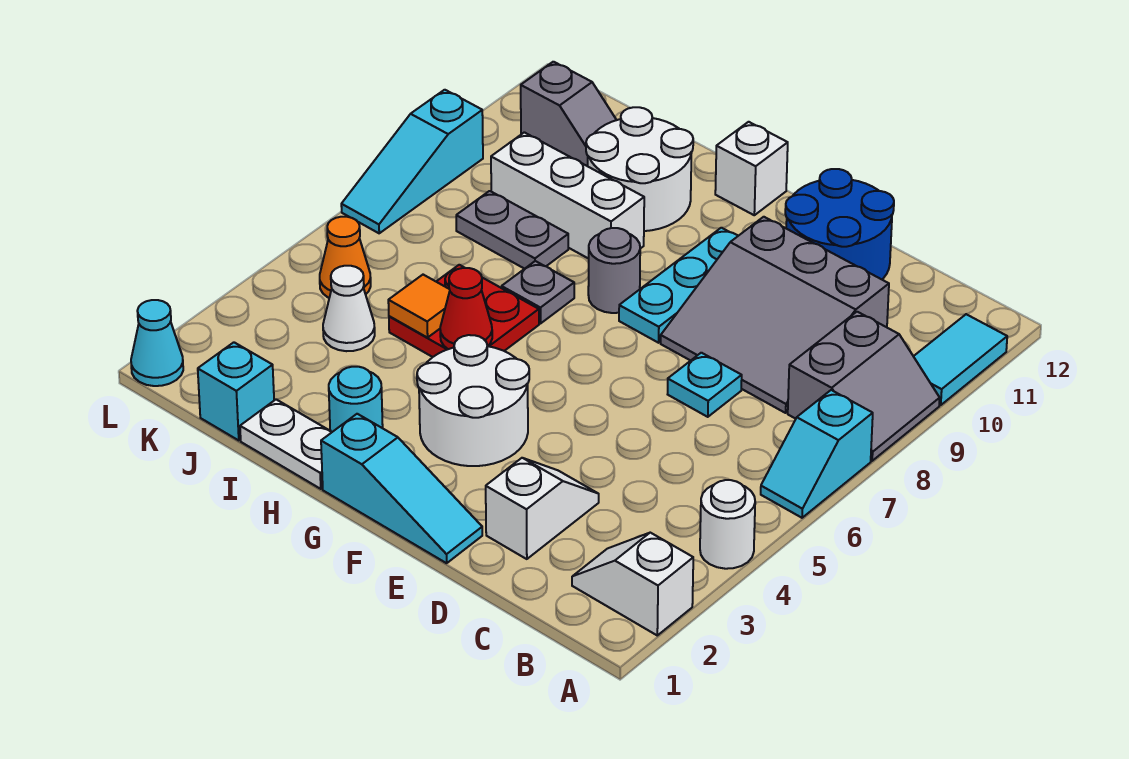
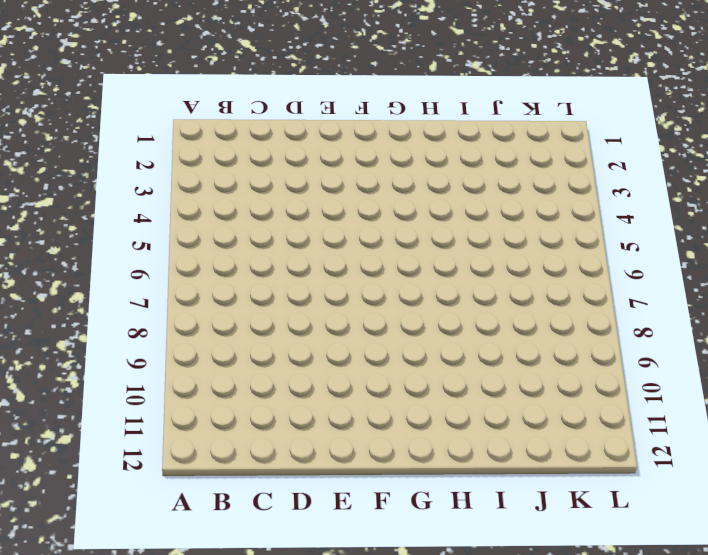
none -> white slope A2:B2 level 1 top A
none -> white round brick A4 level 1
none -> cyan slope A6:A7 level 1 top 7

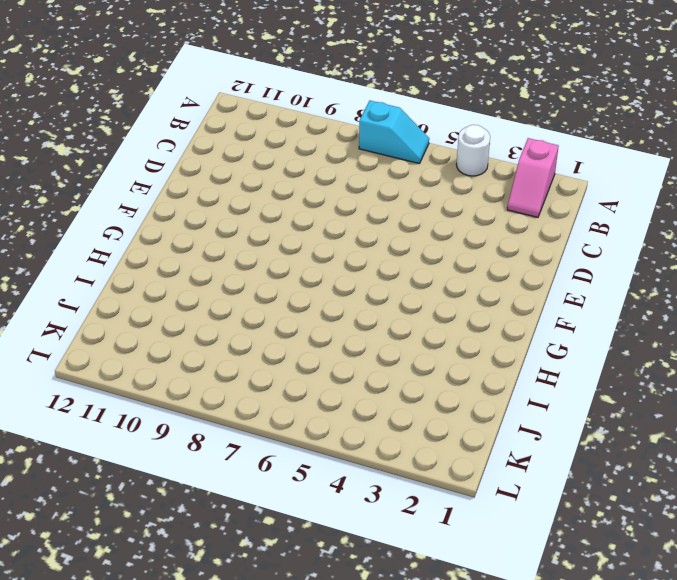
pink slope A2:B2 level 1 top A -> white slope A2:B2 level 1 top A
none -> grey slope A8:B9 level 1 top B
none -> cyan tile A10:A11 level 1
none -> grey slope C8:E10 level 1 top 10

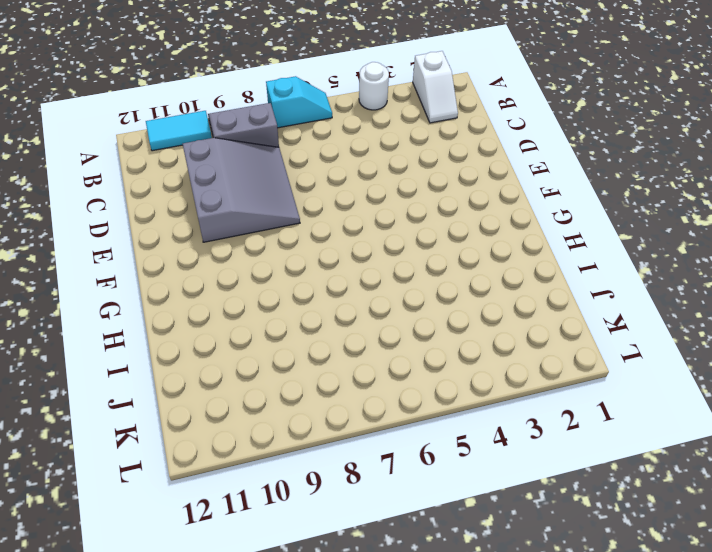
none -> white slope D2:D3 level 1 top 2
none -> cyan plate D7 level 1
none -> blue round brick D11:E12 level 1

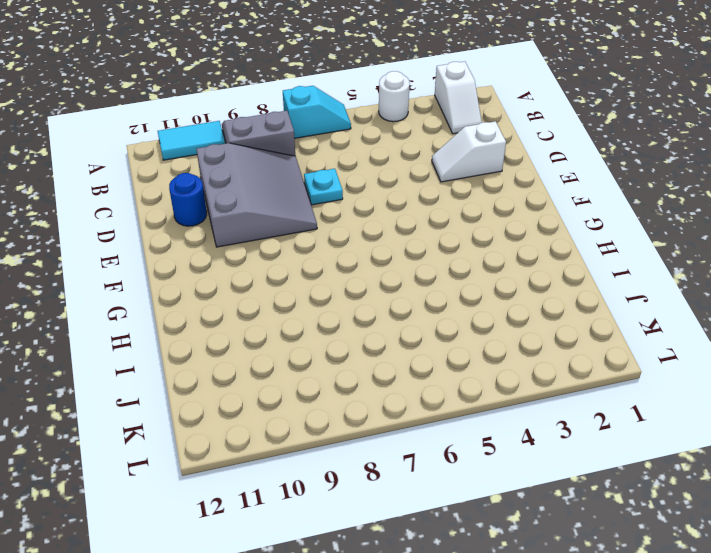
blue round brick D11 level 1 -> blue round brick D11:E12 level 1
none -> cyan slope E1:G1 level 1 top G
none -> white round brick F3:G4 level 1
none -> cyan plate F8:F10 level 1

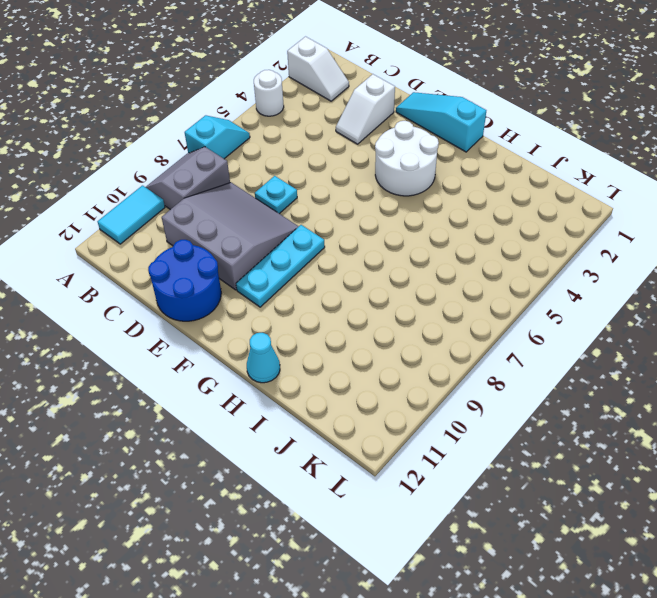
cyan cone H12 level 1 -> cyan cone L1 level 1
none -> grey round brick G8 level 1
none -> white brick G12 level 1
none -> white plate H1:I1 level 1

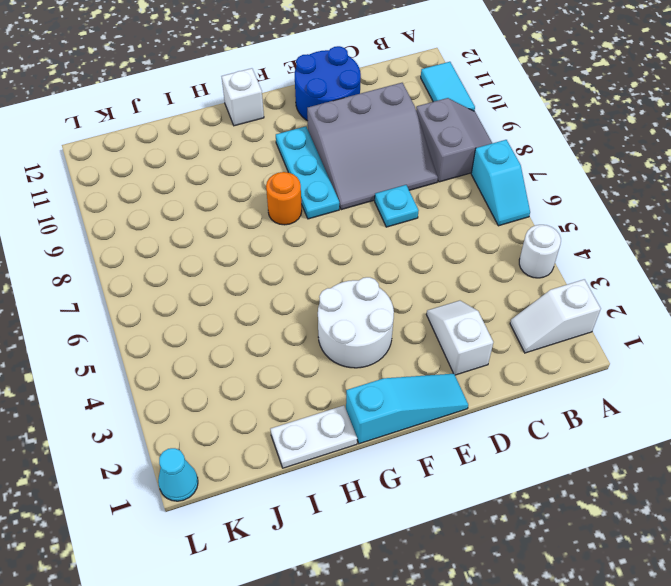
orange round brick G8 level 1 -> grey round brick G8 level 1
none -> cyan round brick H2 level 1
none -> red plate H5:I6 level 1
none -> grey plate H7 level 1

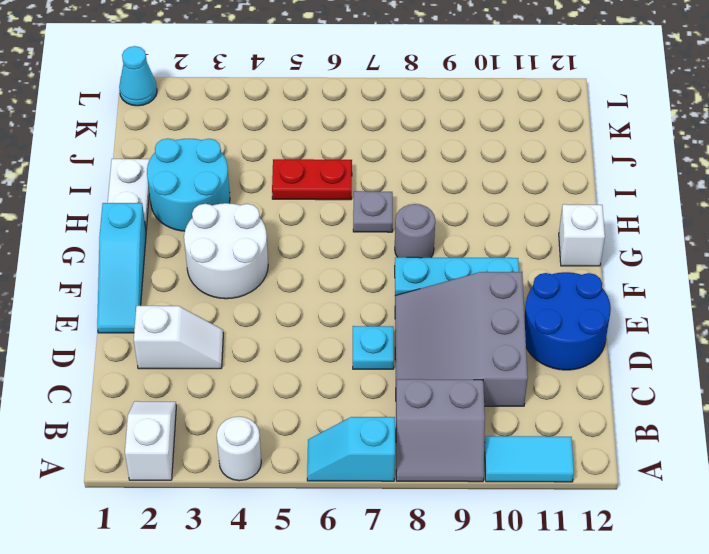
cyan round brick H2:I3 level 1 -> cyan round brick H2 level 1
red plate I5:I6 level 1 -> red plate H5:I6 level 1
none -> white brick H9:J9 level 1
none -> white round brick H10:I11 level 1
none -> grey plate I8:J8 level 1

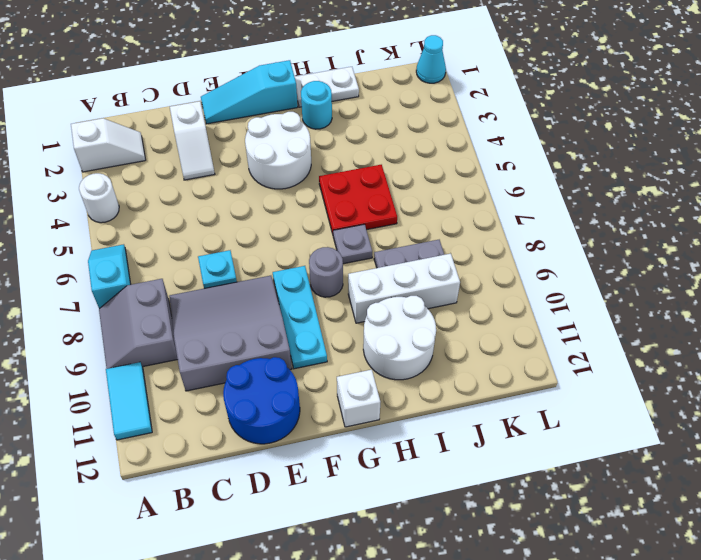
none -> cyan brick J1 level 1
none -> white cone J4 level 1
none -> grey slope J11:K11 level 1 top K

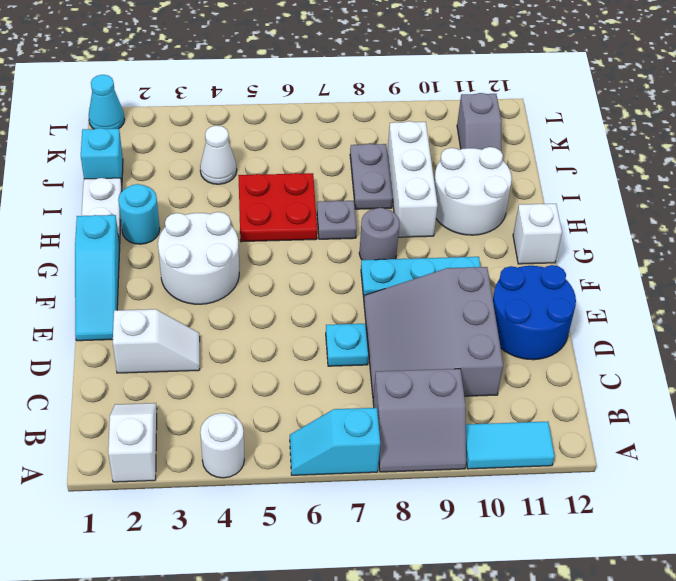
none -> orange cone K5 level 1
none -> cyan slope L7:L9 level 1 top 9
none -> red cone H5 level 2

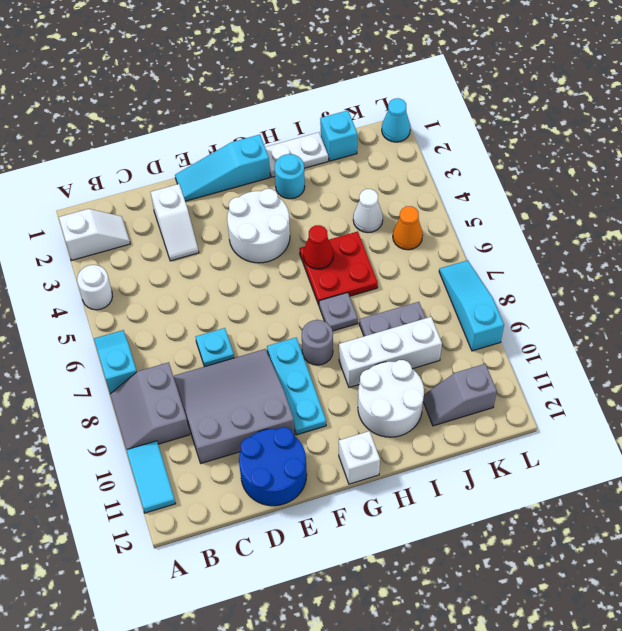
none -> orange tile I5 level 2

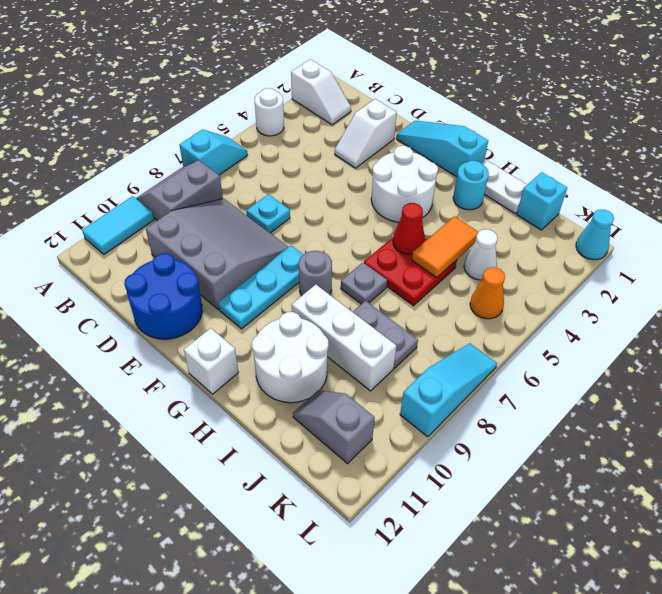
orange tile I4:I5 level 2 -> orange tile I5 level 2

